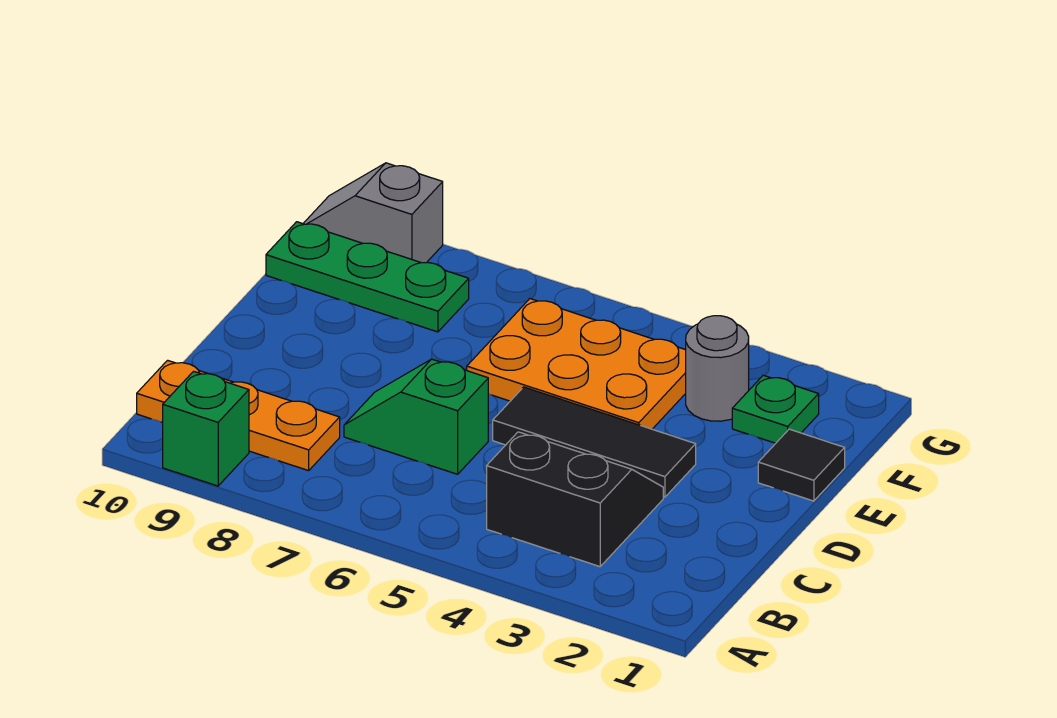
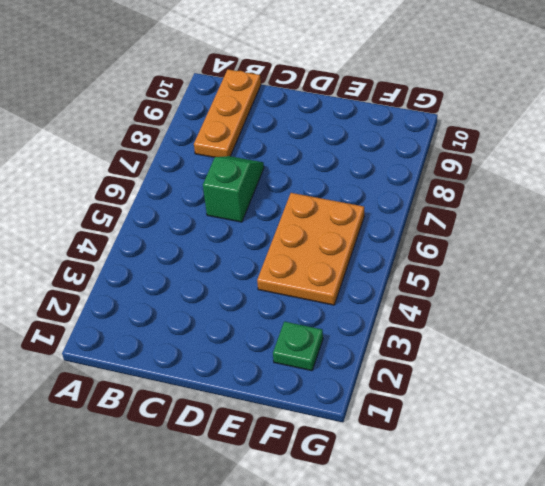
none -> green brick A9 level 1
none -> black slope B3:C4 level 1 top B

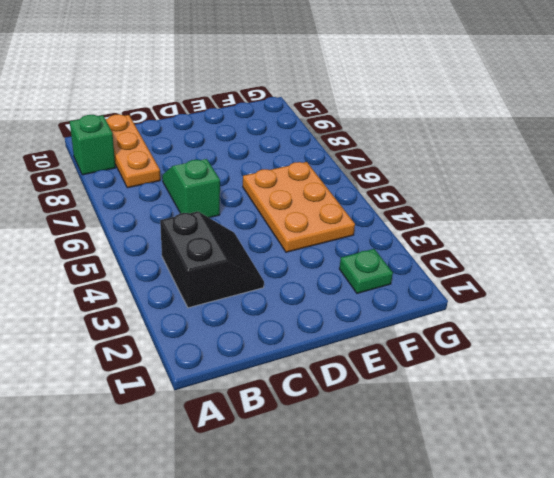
none -> black tile D3:D5 level 1
none -> black tile E1 level 1

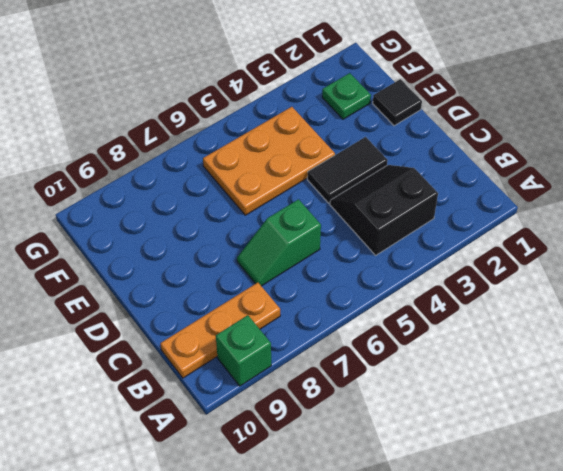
black tile D3:D4 level 1 -> black tile D3:D5 level 1
none -> grey round brick F3 level 1
none -> green plate F8:F10 level 1

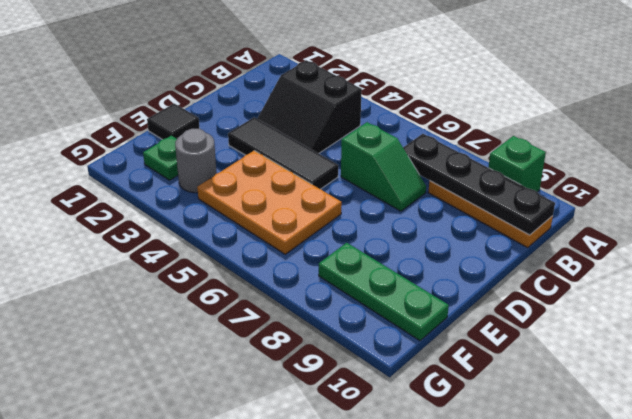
black plate B7:B10 level 2 -> none
none -> grey slope G9:G10 level 1 top 9

